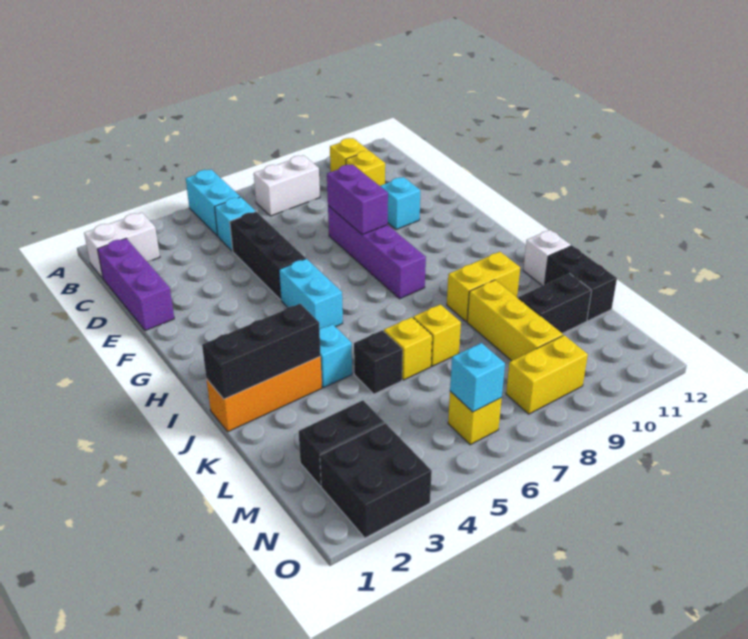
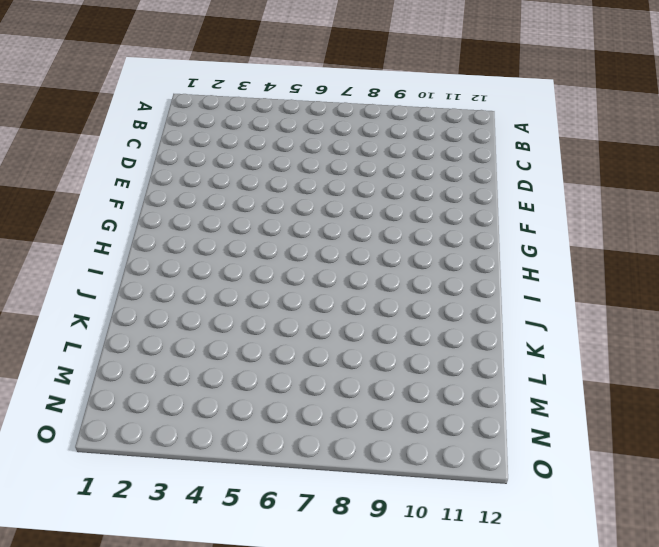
none -> cyan brick A5:B5 level 1
none -> white brick B1:B2 level 1
none -> white brick B7:B8 level 1

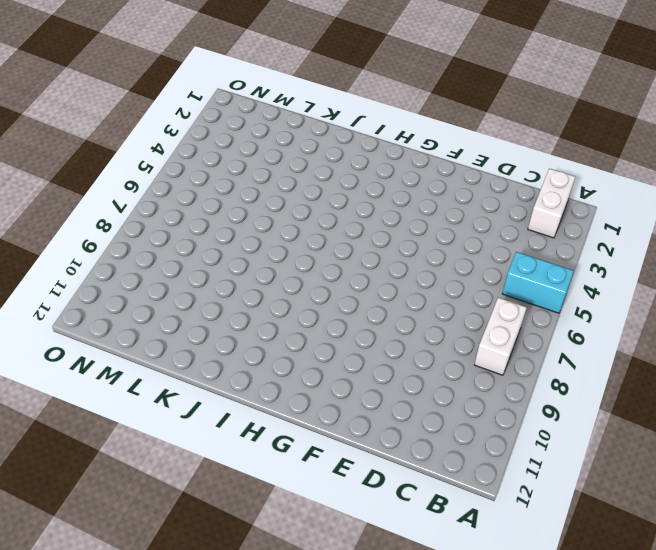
none -> yellow brick B10 level 1
none -> purple brick C1:E1 level 1
none -> cyan brick C5 level 1

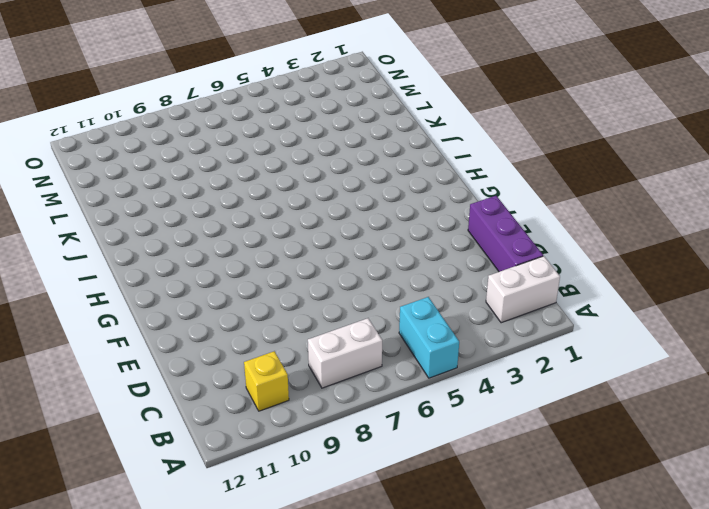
none -> cyan brick C5 level 1
none -> yellow brick C10 level 1
none -> black brick D5:F5 level 1

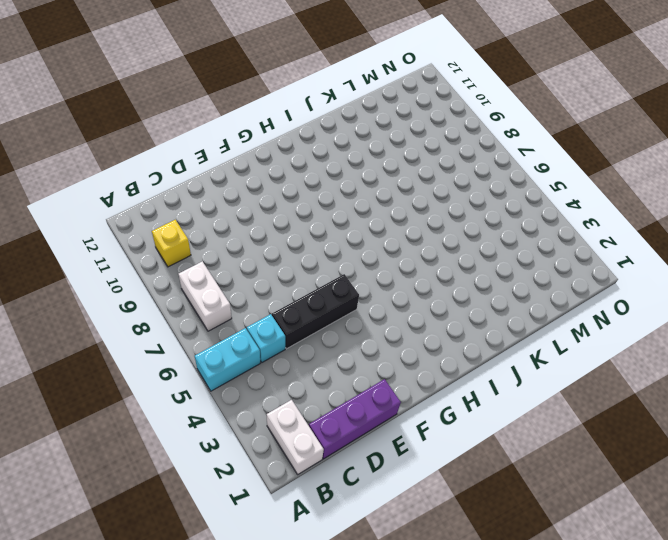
none -> yellow brick C10 level 1
none -> purple brick E8:H8 level 1
none -> cyan brick E10 level 1

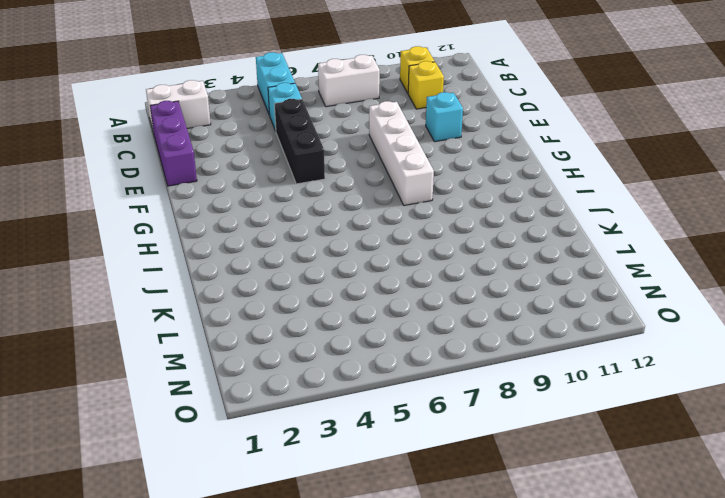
white brick E8:H8 level 1 -> purple brick E8:H8 level 1
none -> cyan brick G5:H5 level 1
none -> orange brick J1:J3 level 1
none -> cyan brick J4 level 1

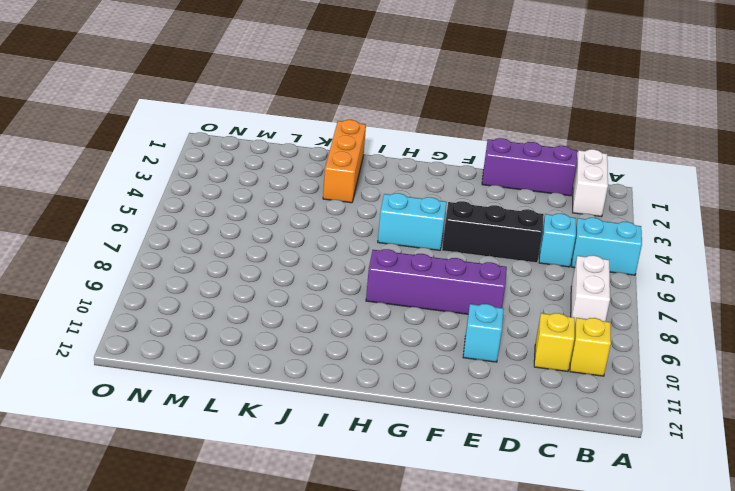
none -> cyan brick J4 level 1
none -> yellow brick J9:J10 level 1
none -> white brick J12 level 1

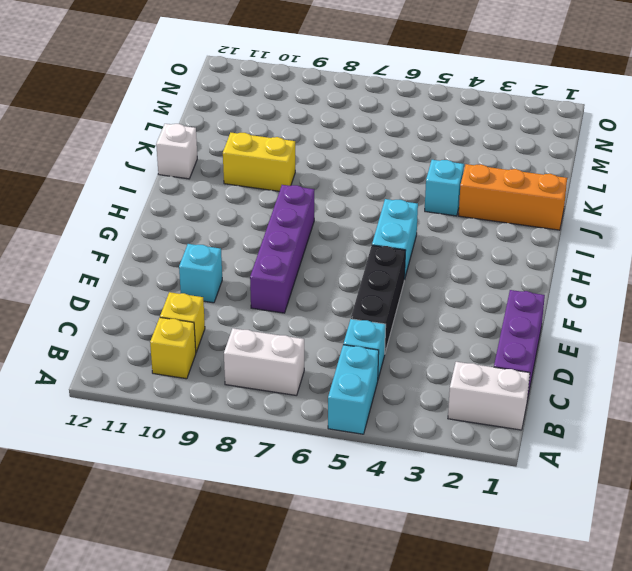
none -> black brick K5 level 1
none -> yellow brick K6 level 1
none -> yellow brick K7 level 1

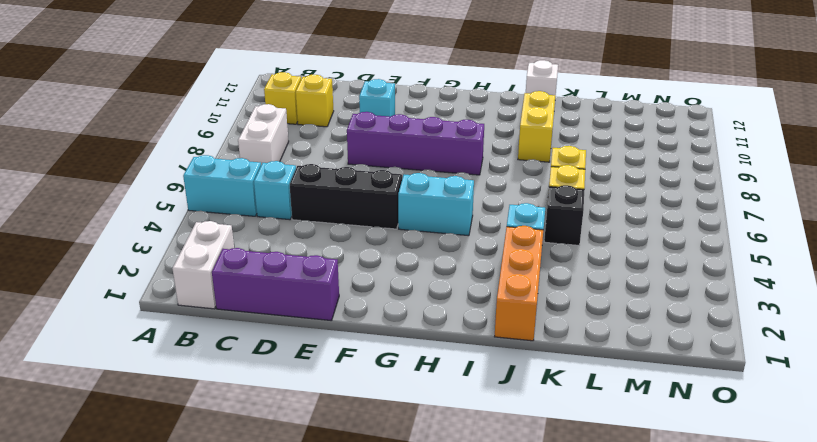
none -> yellow brick K9:M9 level 1
none -> black brick K12:L12 level 1
none -> black brick L10:L11 level 1

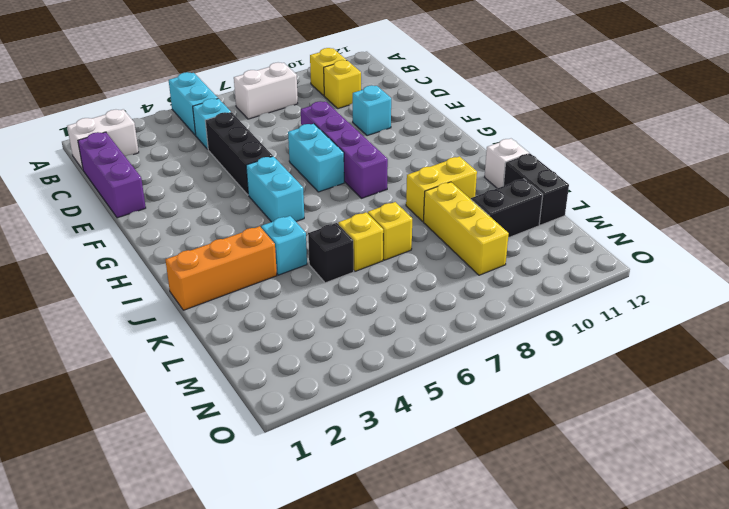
cyan brick F7:G7 level 1 -> none
none -> black brick M2:M3 level 1
none -> black brick N2:O3 level 1
none -> yellow brick N6 level 1

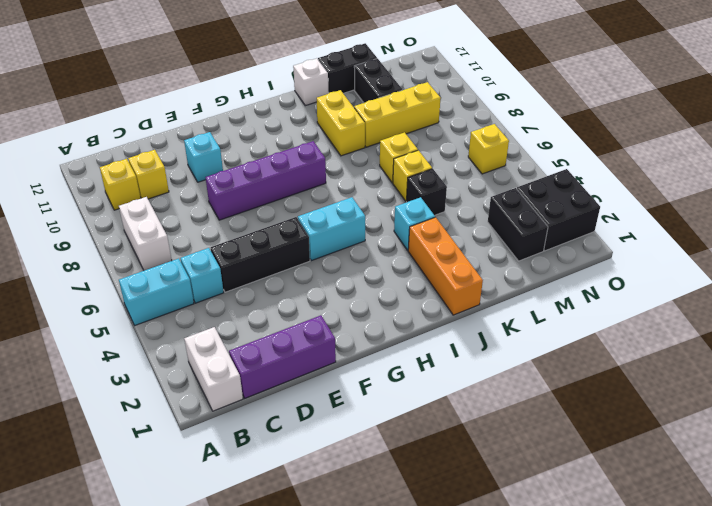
none -> yellow brick N8:N9 level 1
none -> purple brick E8:F8 level 2
none -> black brick J1:J3 level 2

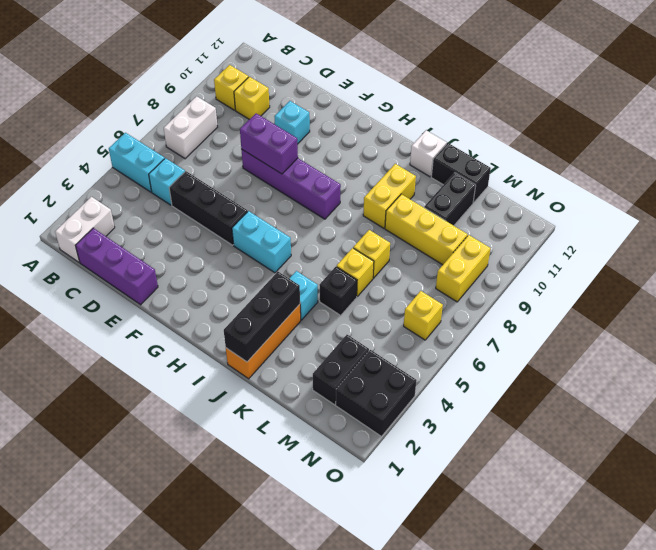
none -> cyan brick N6 level 2

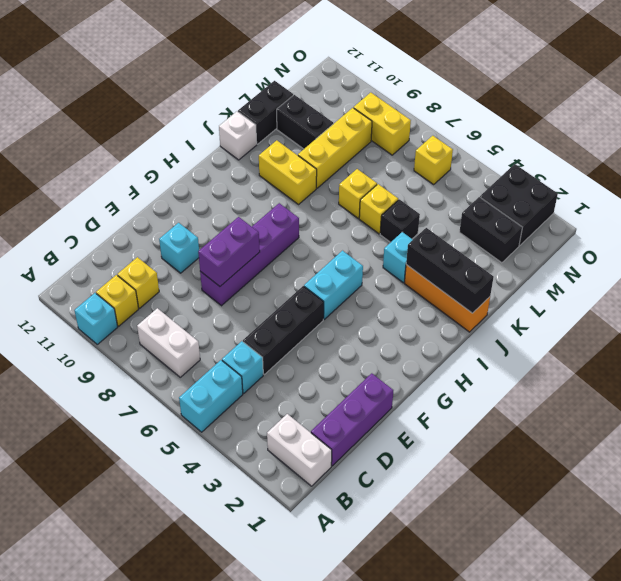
cyan brick A10 level 1 -> cyan brick N6 level 2

